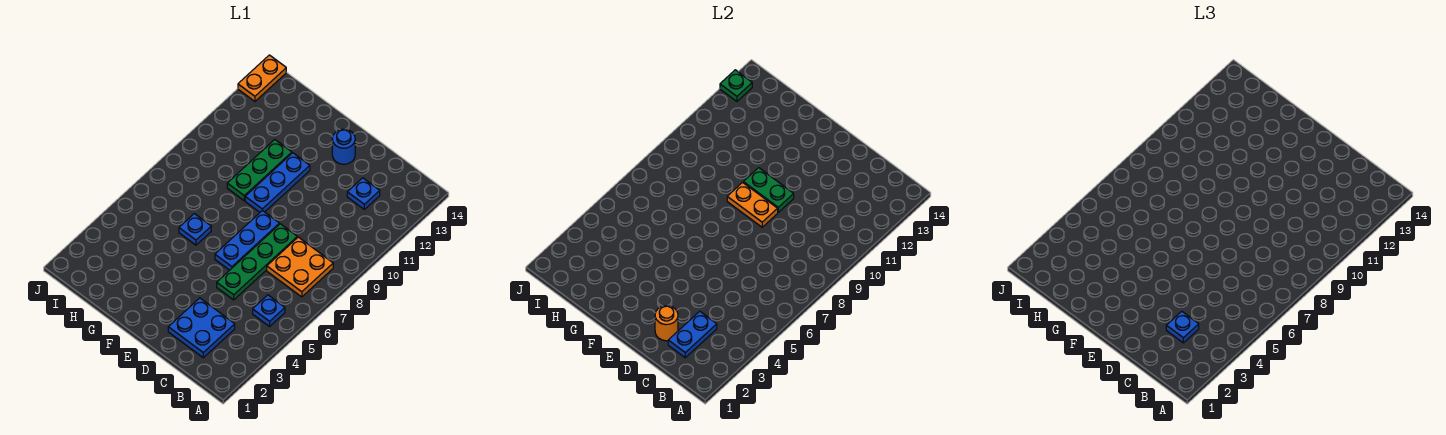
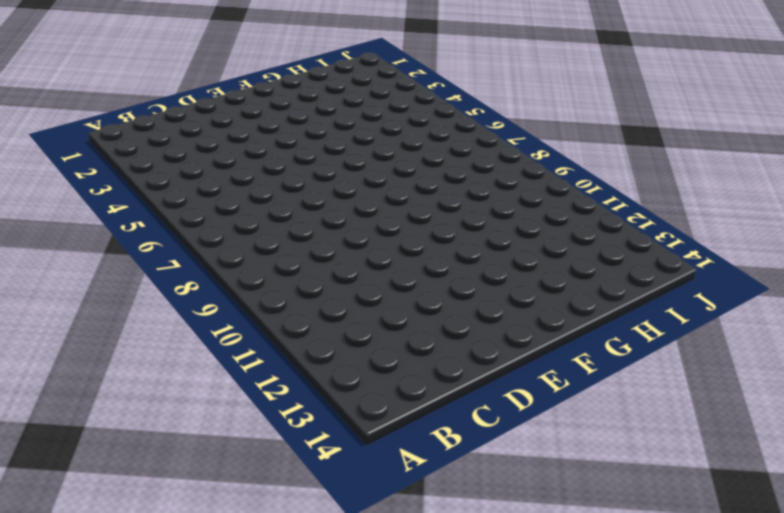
none -> blue plate B5 level 1
none -> orange plate B7:C8 level 1
none -> blue plate C2:D3 level 1

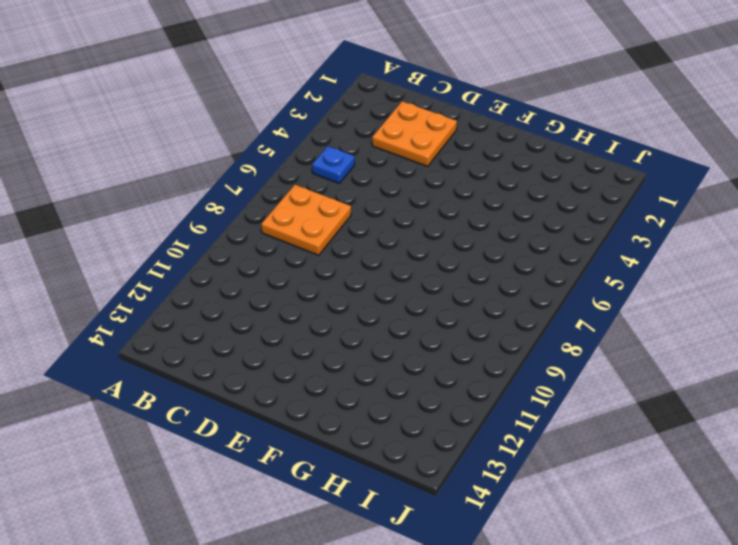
orange plate C2:D3 level 1 -> blue plate C2:D3 level 1
none -> blue plate C12 level 1
none -> green plate D5:D8 level 1
none -> blue plate E6:E8 level 1

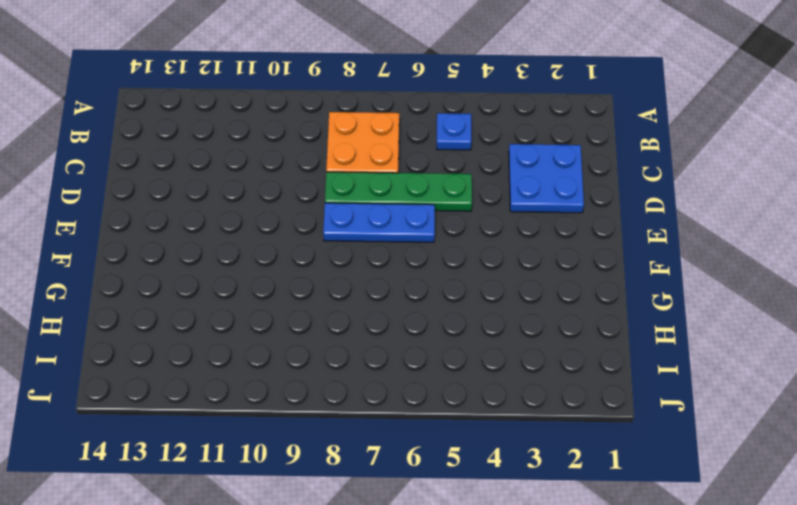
none -> blue plate C12 level 1
none -> blue round brick E13 level 1
none -> blue plate F9:F11 level 1

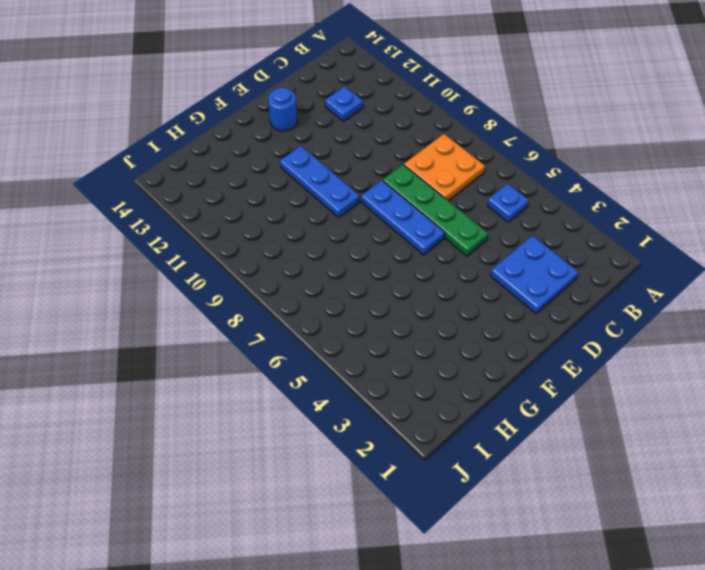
none -> blue plate G6 level 1
none -> green plate G9:G11 level 1
none -> orange plate J13:J14 level 1

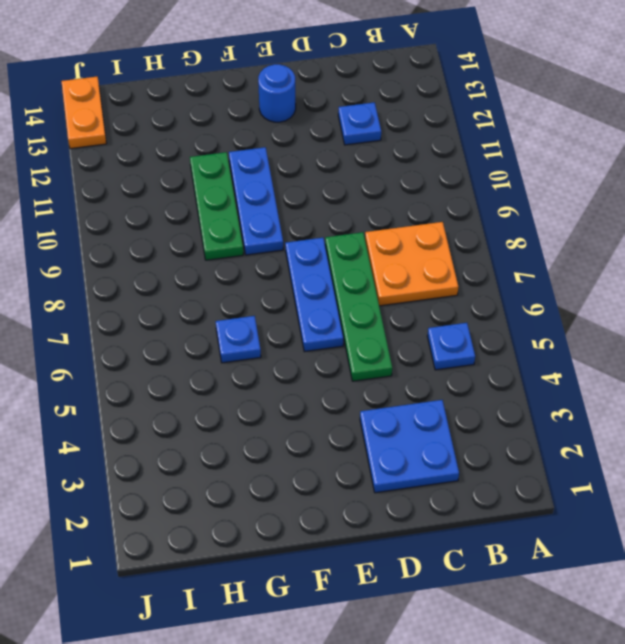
none -> blue plate C2:C3 level 2
none -> orange round brick D2 level 2
none -> orange plate E9:F9 level 2

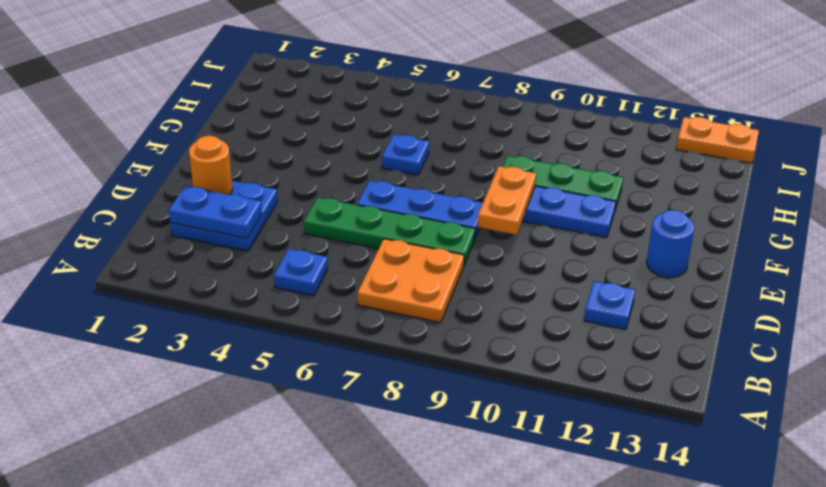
none -> green plate E10:F10 level 2
none -> green plate J13 level 2
none -> blue plate C3 level 3

